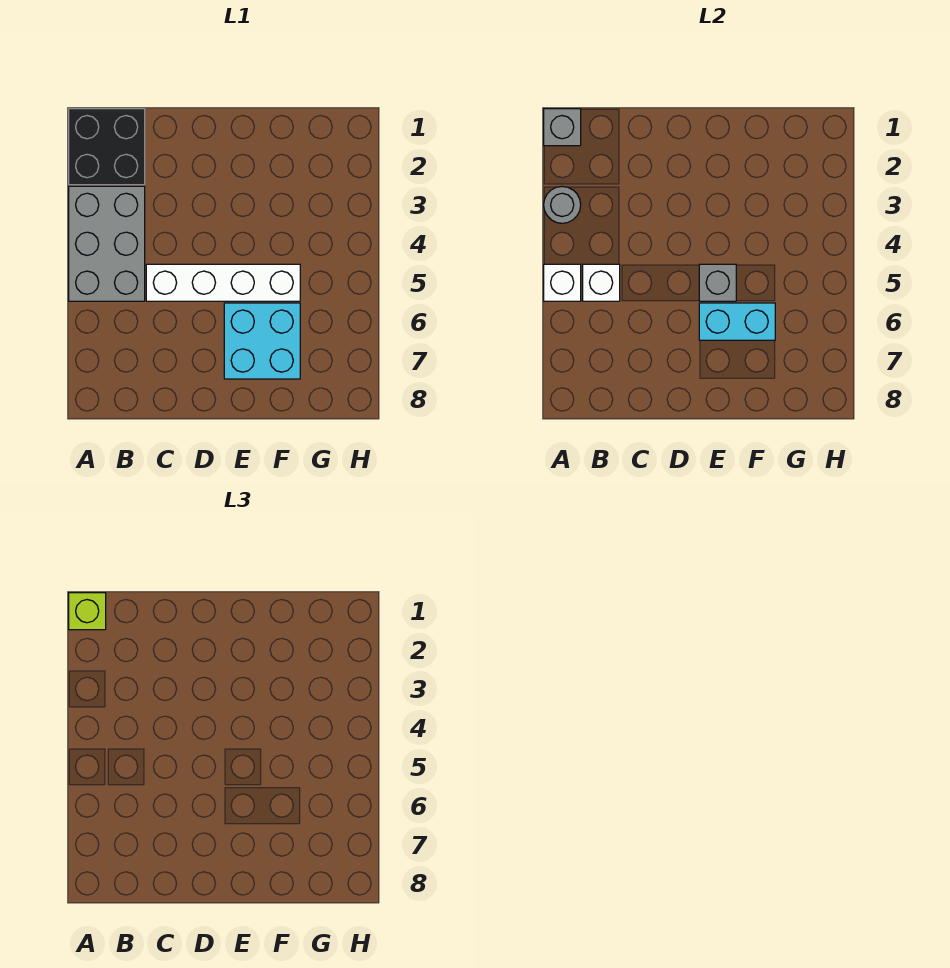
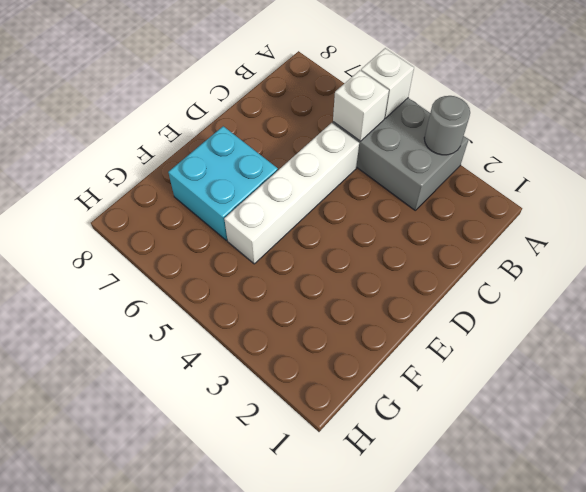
none -> black brick A1:B2 level 1
none -> grey brick A1 level 2

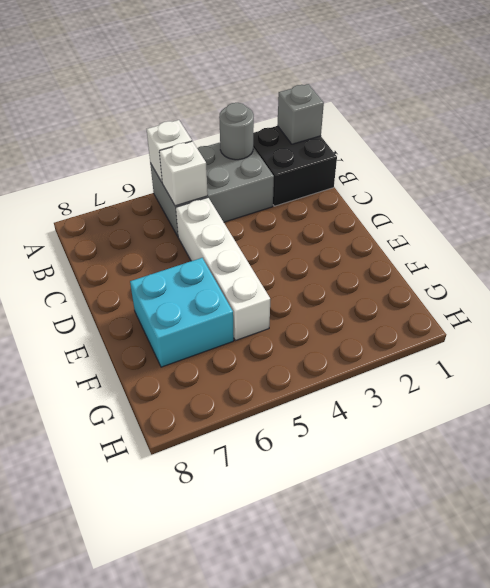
none -> grey brick E5 level 2
none -> cyan brick E6:F6 level 2

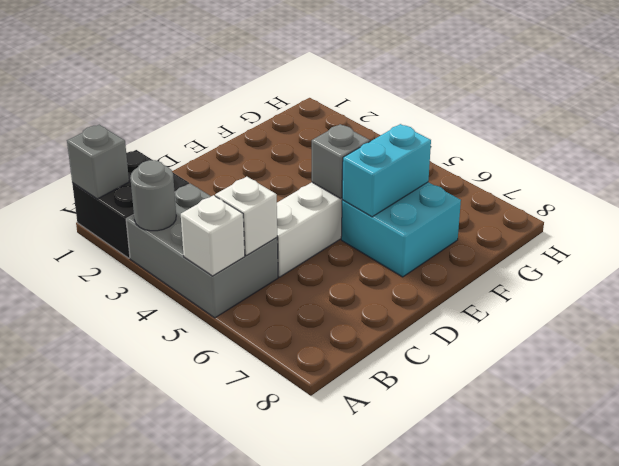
none -> lime brick A1 level 3

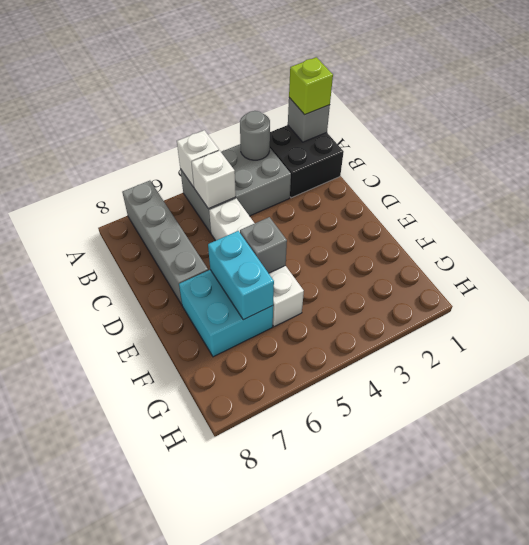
grey brick A7:D7 level 1 -> none

